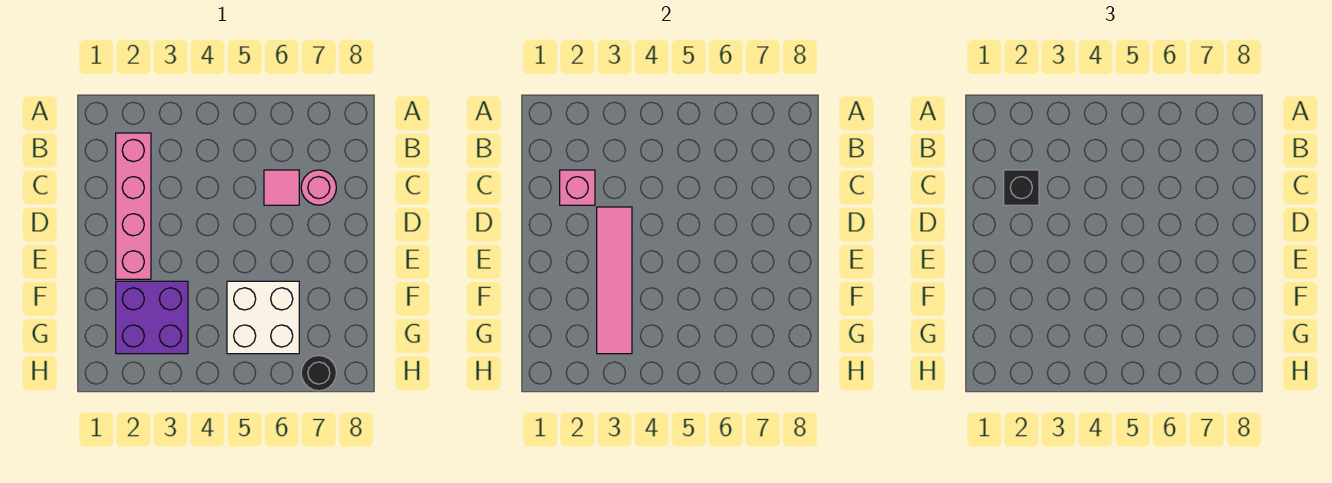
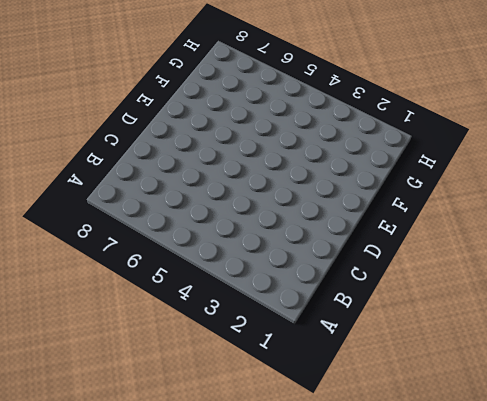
none -> pink brick B2:E2 level 1
none -> pink tile C6 level 1

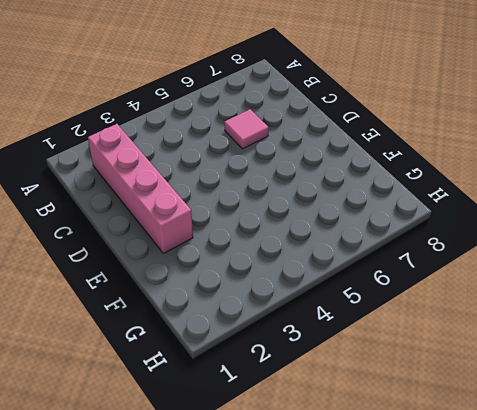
none -> pink round brick C7 level 1
none -> purple brick F2:G3 level 1

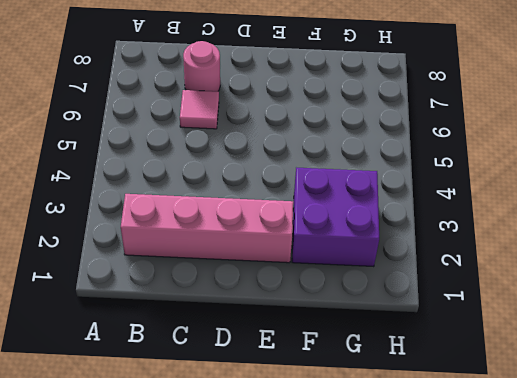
none -> white brick F5:G6 level 1
none -> black round brick H7 level 1

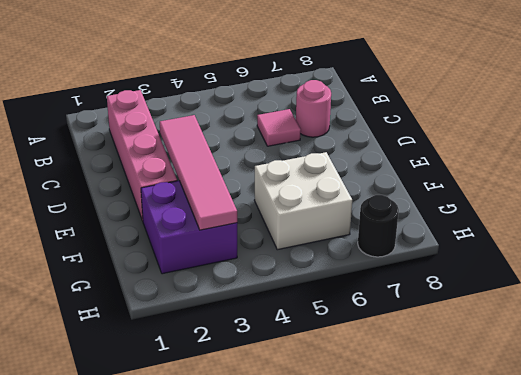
none -> pink brick C2 level 2
none -> black brick C2 level 3

